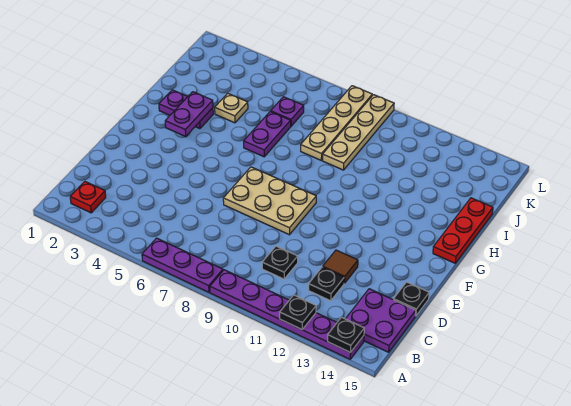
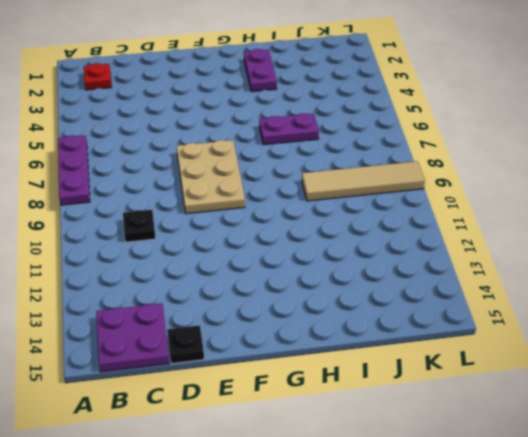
tan tile I9:L9 level 1 -> tan plate I9:L9 level 1
none -> purple plate A9:A14 level 1
none -> black plate C12 level 1
none -> brown tile D12 level 1

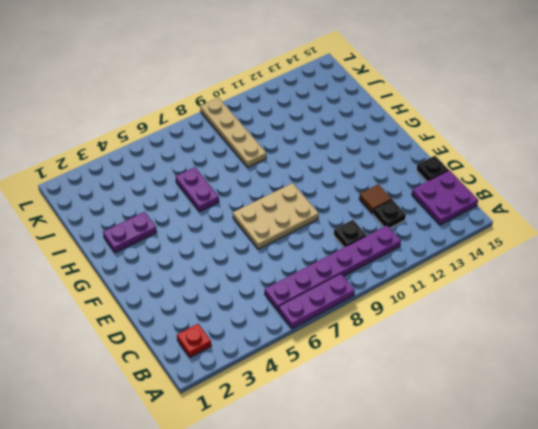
purple plate B6:B11 level 1 -> purple plate A9:A14 level 1
none -> red plate G15:I15 level 1
none -> tan plate I4 level 1
none -> tan plate I8:L8 level 1

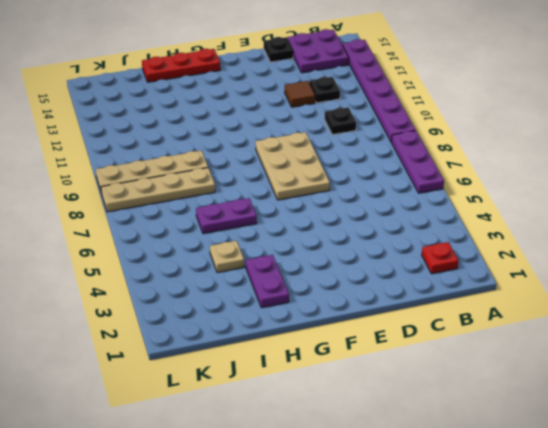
none -> purple plate J6 level 1
none -> black plate A12 level 2
none -> black plate A14 level 2

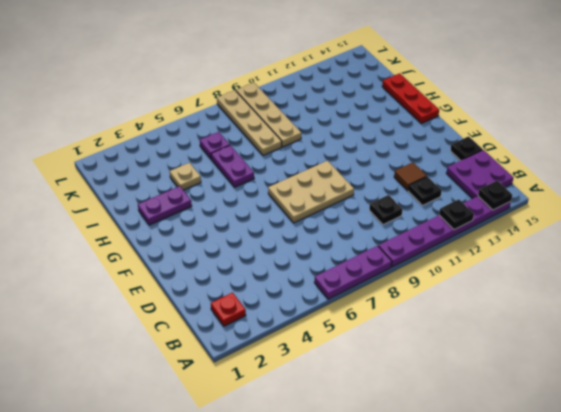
none -> purple plate G3:H3 level 2

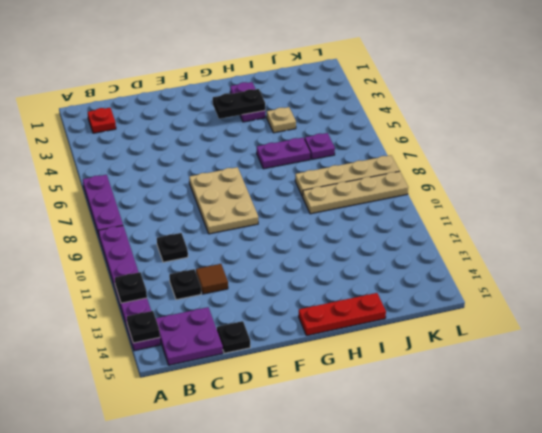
black plate G3:H3 level 2 -> purple plate G3:H3 level 2

